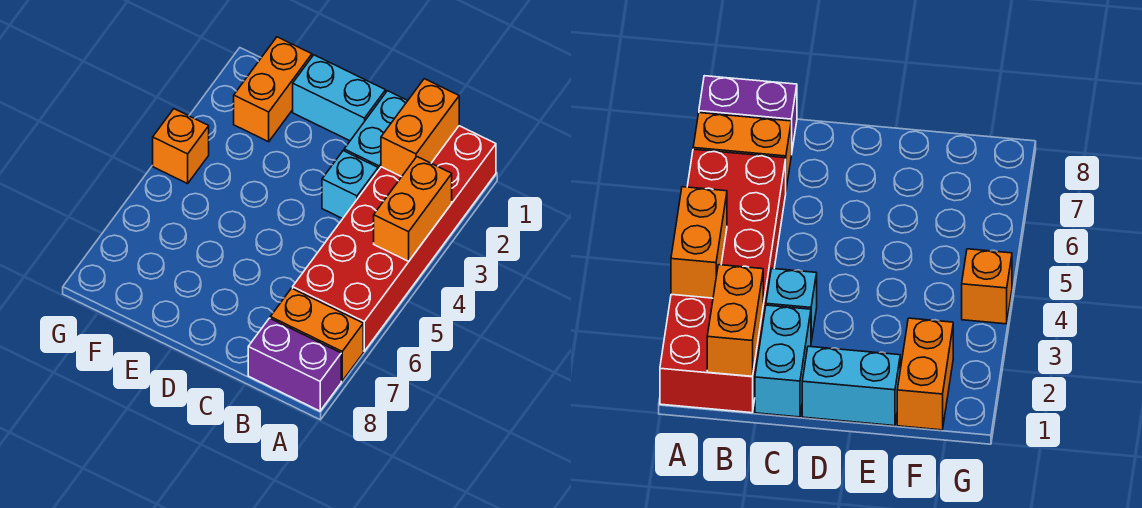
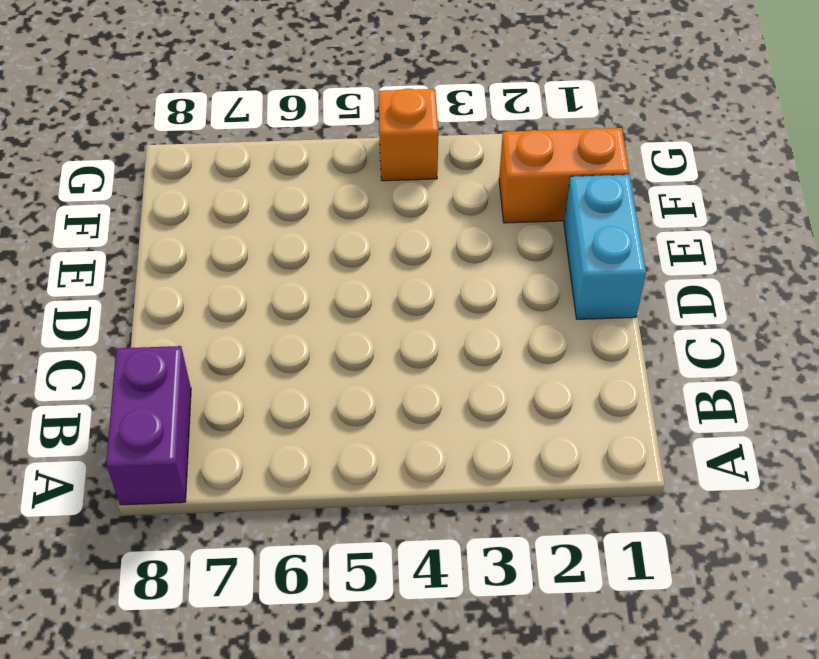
none -> red brick A1:B6 level 1
none -> orange brick A7:B7 level 1

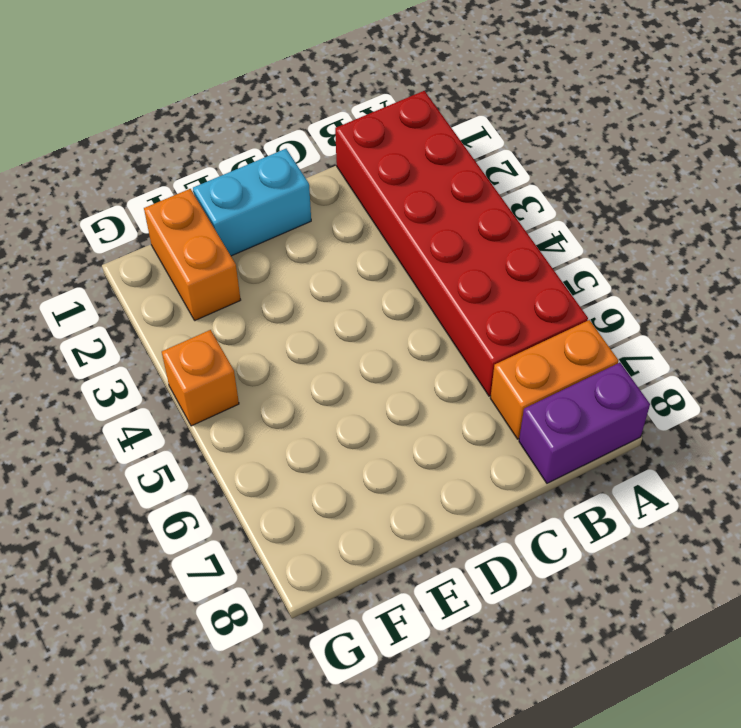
none -> cyan brick C1:C2 level 1
none -> cyan brick C3 level 1

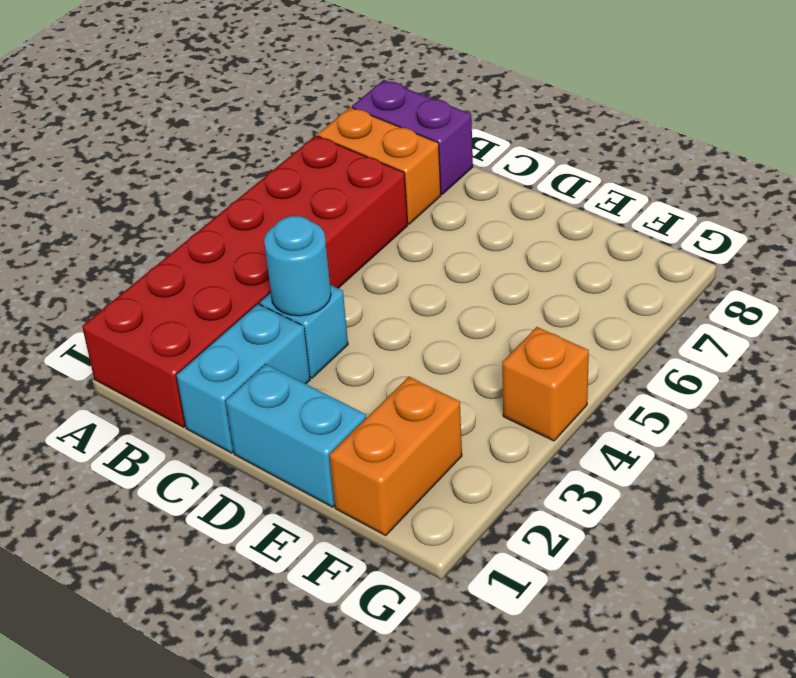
cyan round brick C3 level 2 -> none
none -> orange brick A3:A4 level 2
none -> orange brick B1:B2 level 2

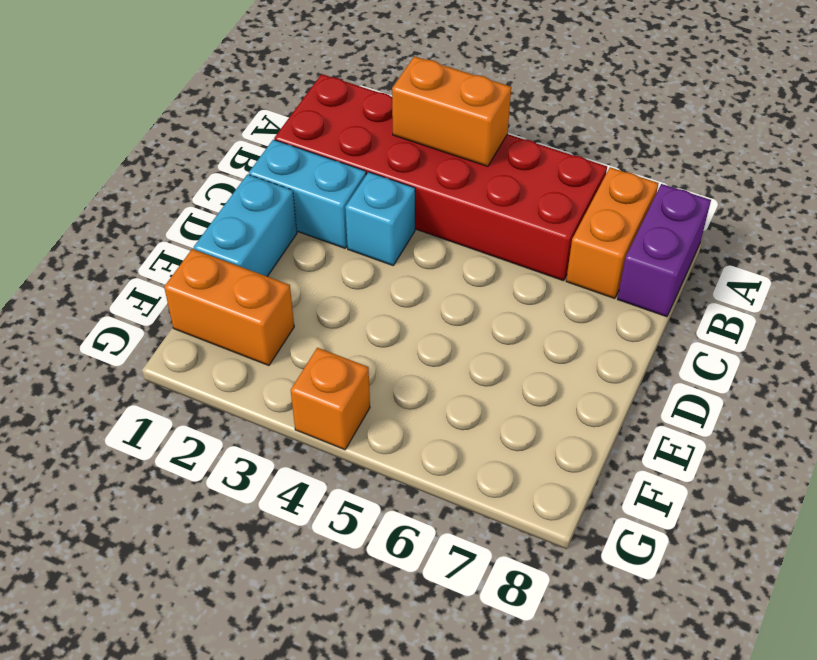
none -> orange brick B1:B2 level 2

